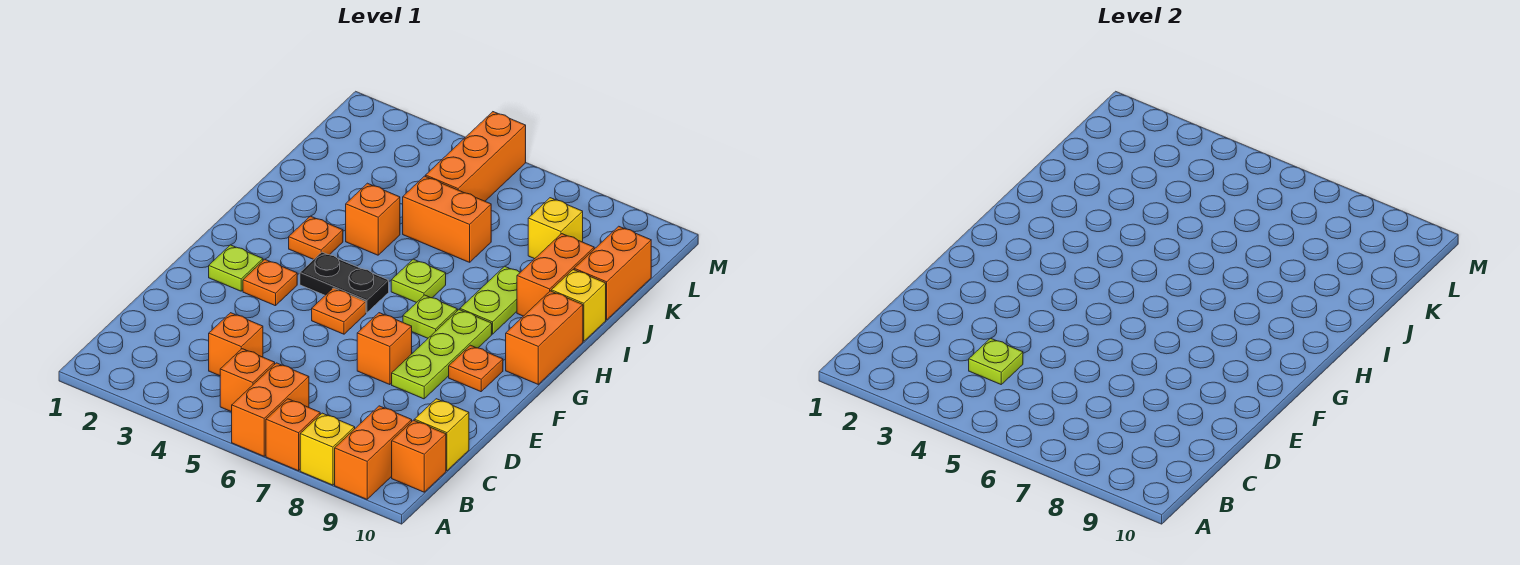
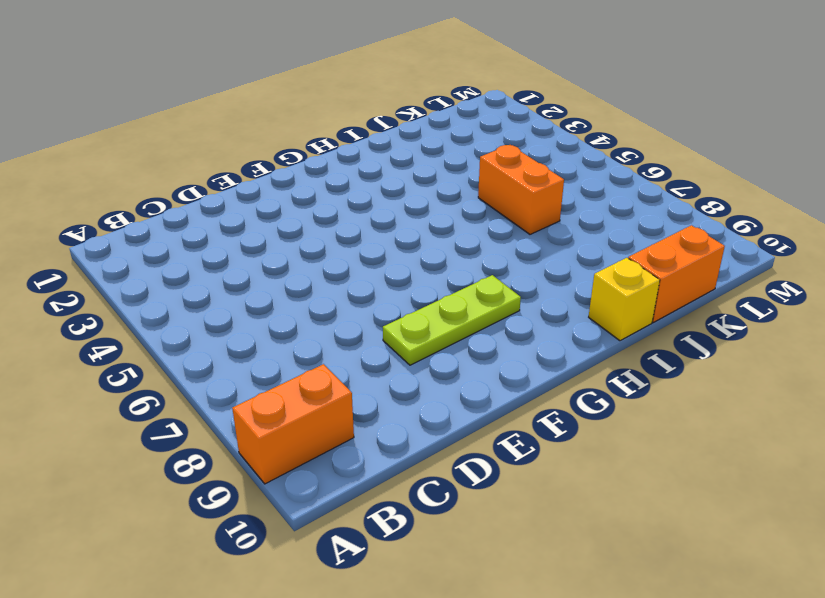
none -> orange brick A6:B6 level 1
none -> orange brick A7 level 1
none -> yellow brick A8 level 1

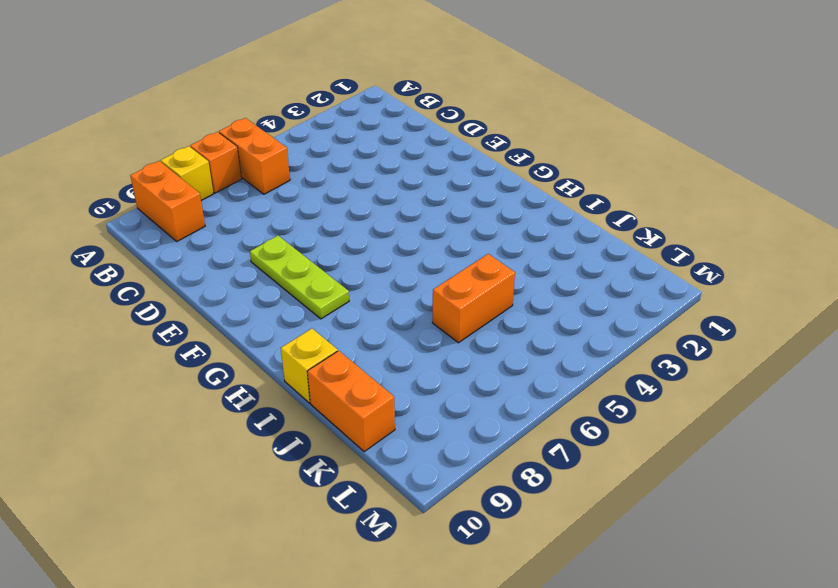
none -> orange brick B5 level 1
none -> orange brick B10 level 1
none -> orange brick C4 level 1

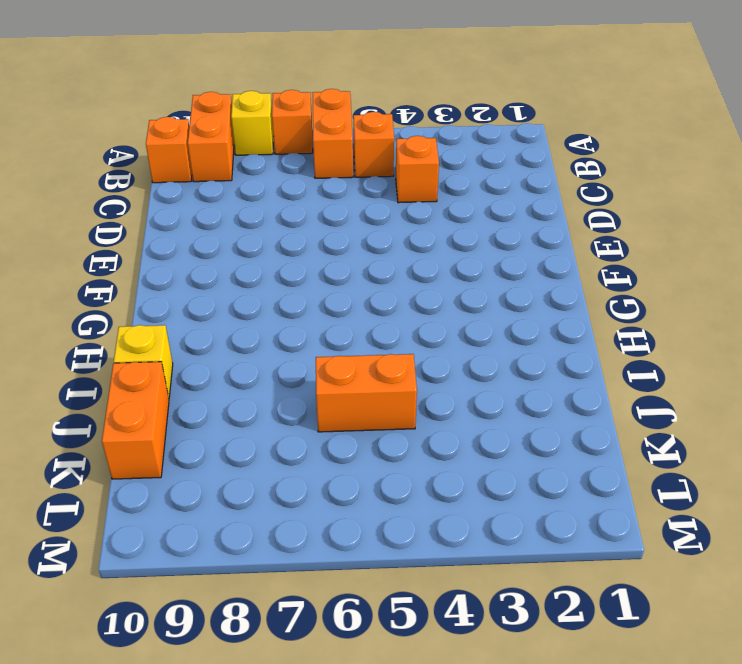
none -> yellow brick C10 level 1
none -> orange brick E7 level 1
none -> lime plate E8:G8 level 1

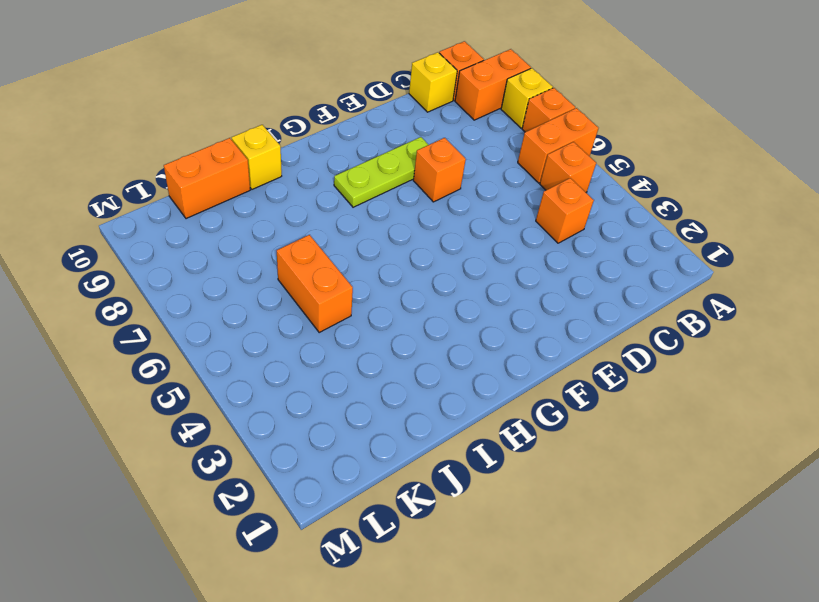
none -> lime plate F2 level 1
none -> orange plate F3 level 1
none -> orange plate F5 level 1

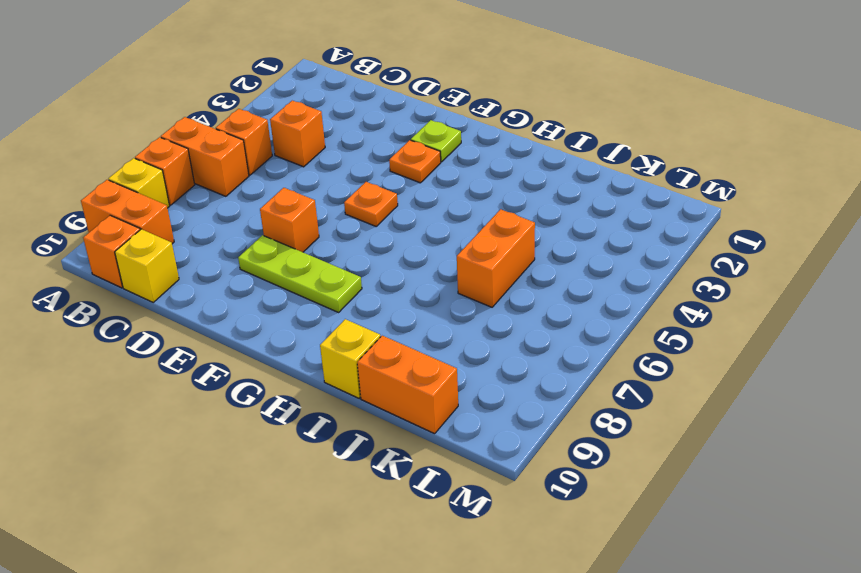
none -> orange plate F9 level 1
none -> black plate G4:G5 level 1
none -> lime plate G7 level 1

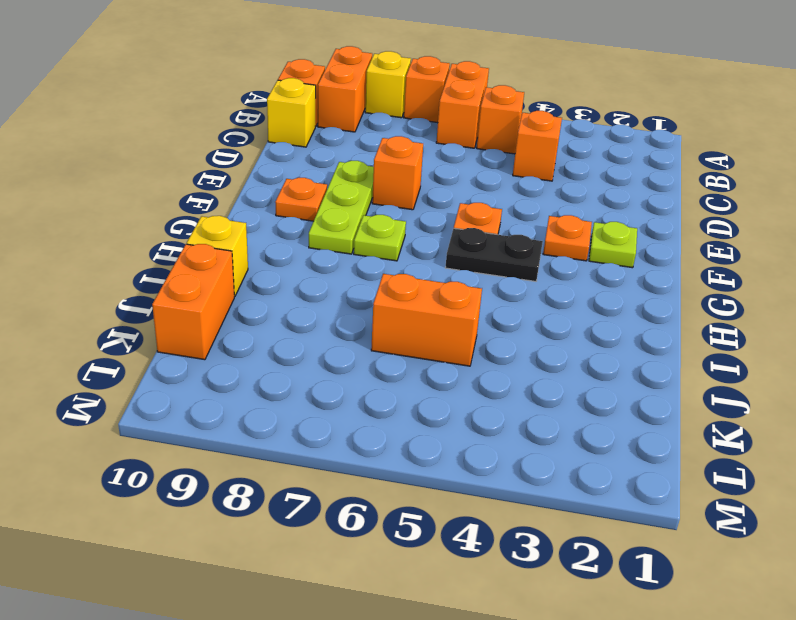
none -> orange brick G10:H10 level 1
none -> orange plate H3 level 1
none -> lime plate H6 level 1

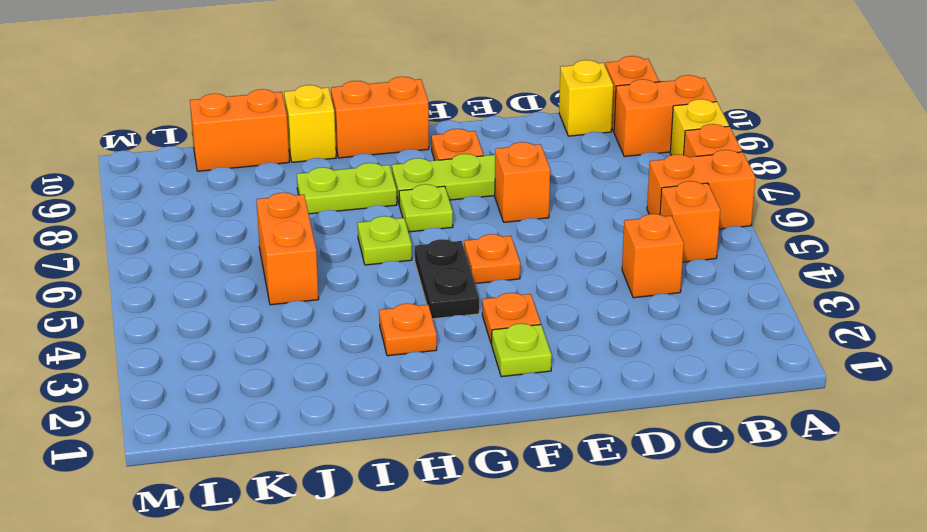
none -> orange brick I4 level 1
none -> orange brick I9:J9 level 1
none -> orange brick K5:M5 level 1

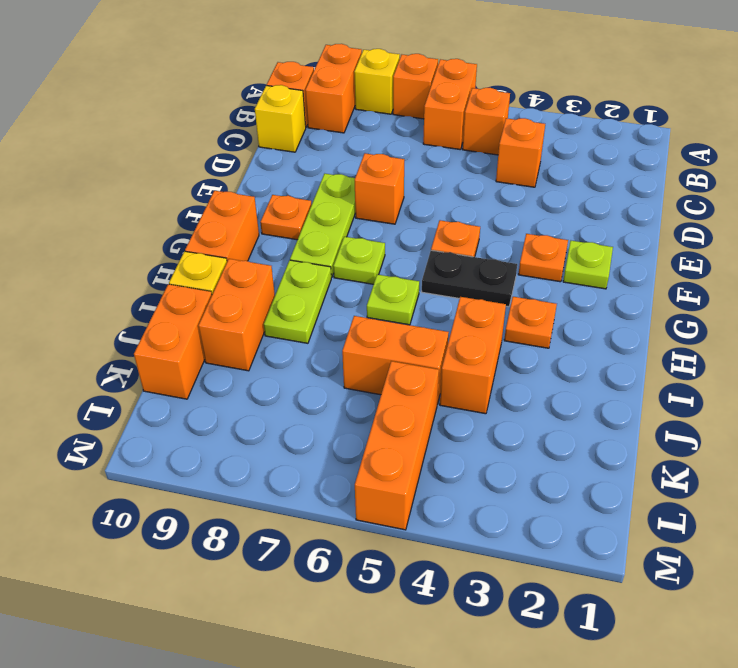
orange brick I4:J4 level 1 -> orange brick I4 level 1
none -> yellow brick K8 level 1
none -> lime plate C4 level 2

